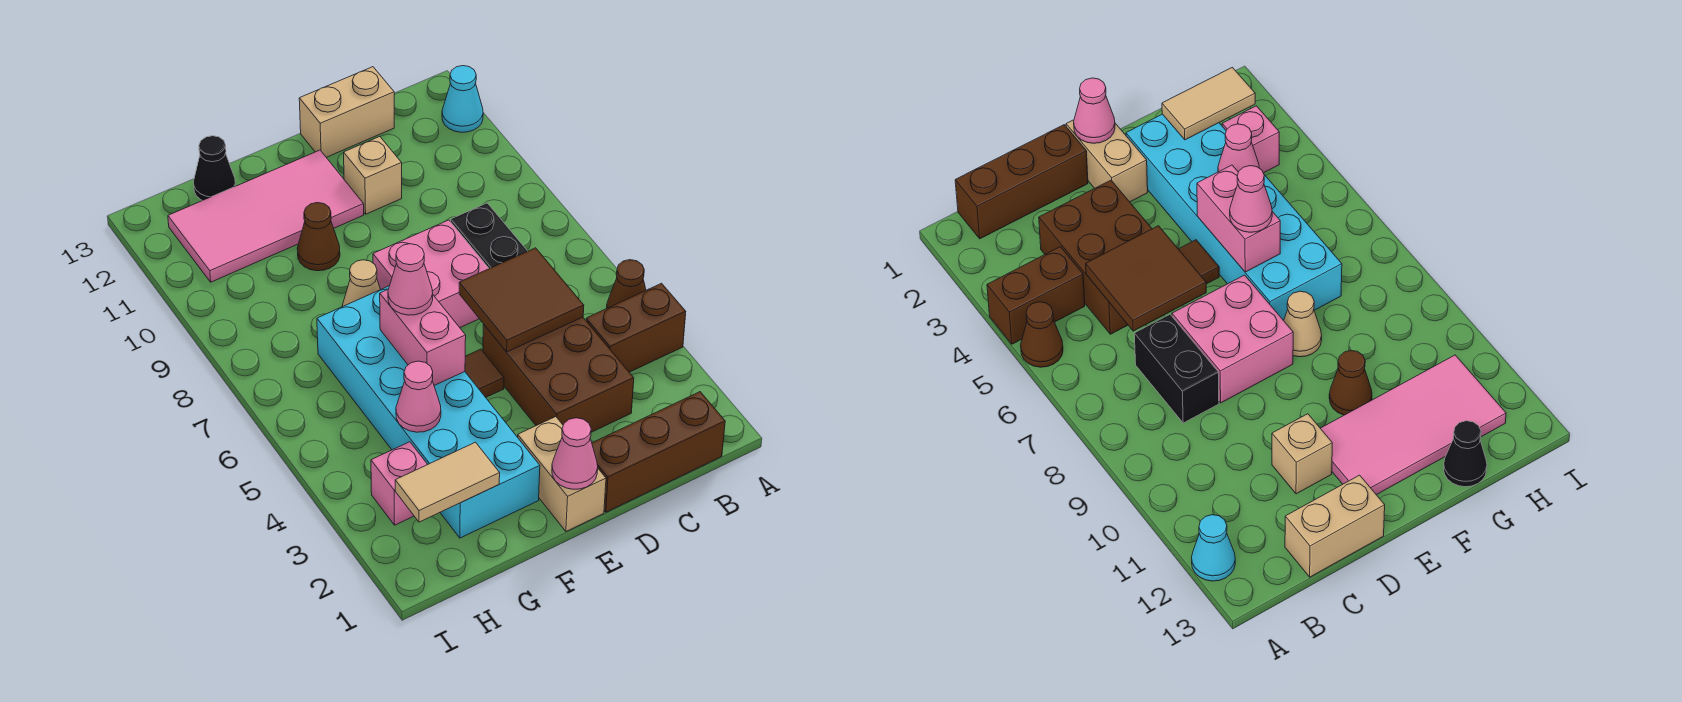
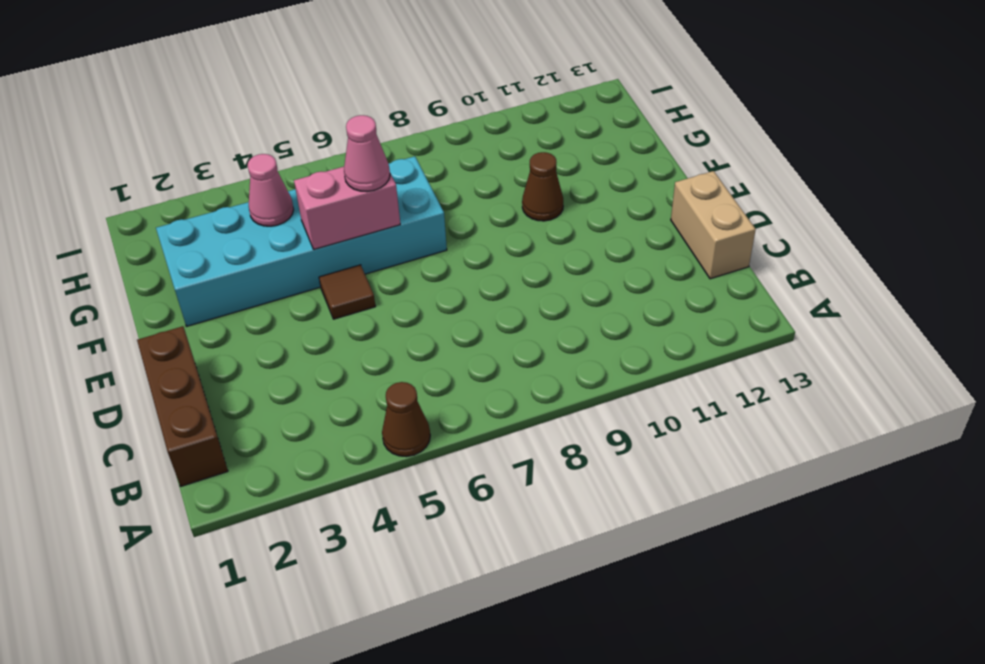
none -> brown brick A4:B4 level 1
none -> cyan cone A12 level 1
none -> brown brick C3:D5 level 1

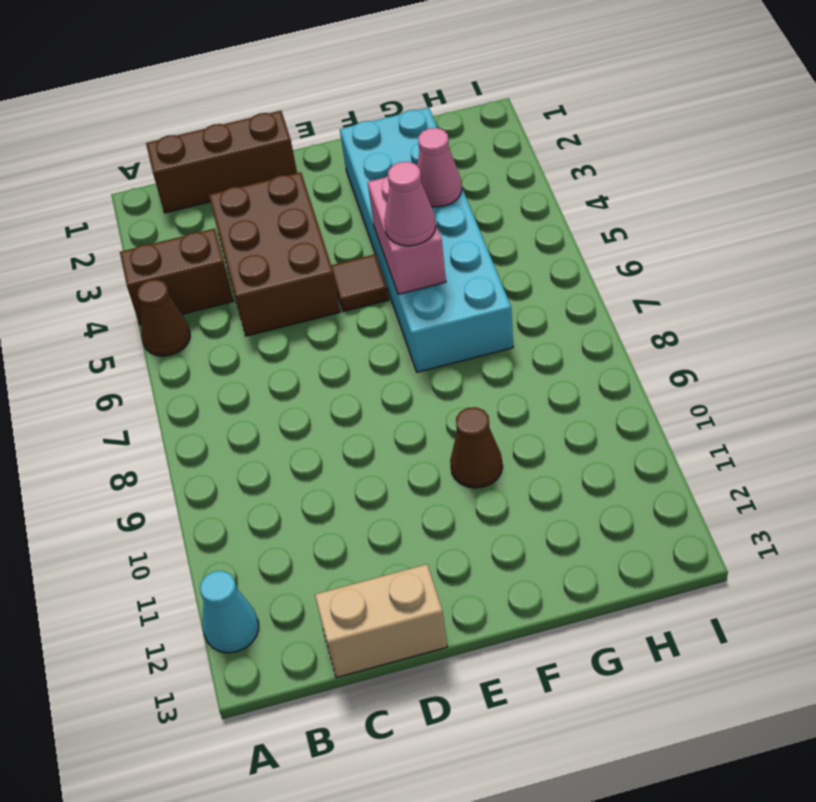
none -> black brick C7:C8 level 1
none -> pink brick D7:E8 level 1
none -> tan brick D11 level 1

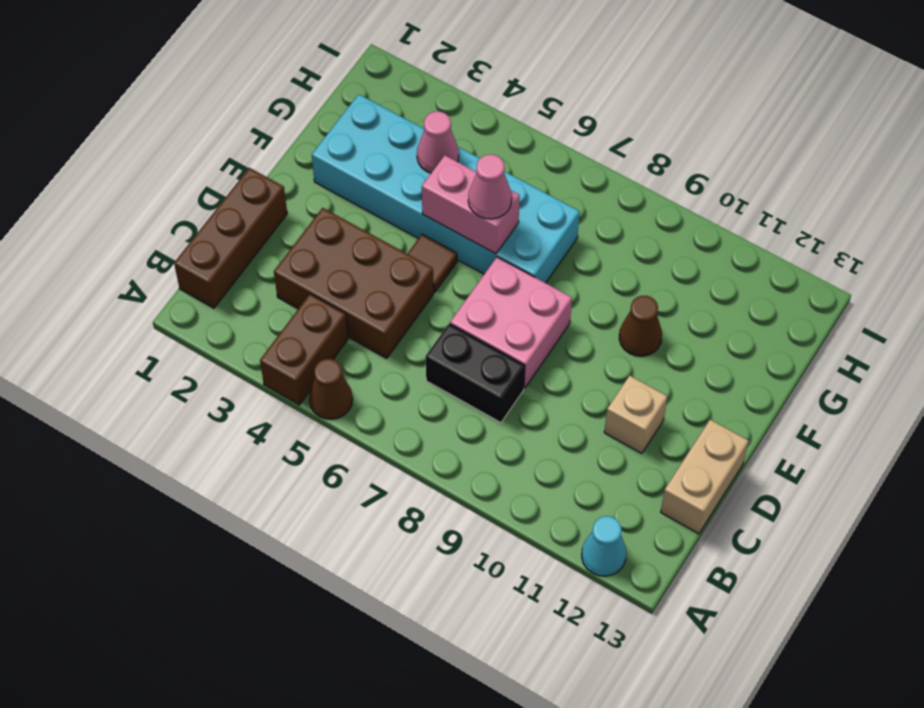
none -> tan brick E1:E2 level 1
none -> pink tile E11:H12 level 1
none -> tan cone F8 level 1

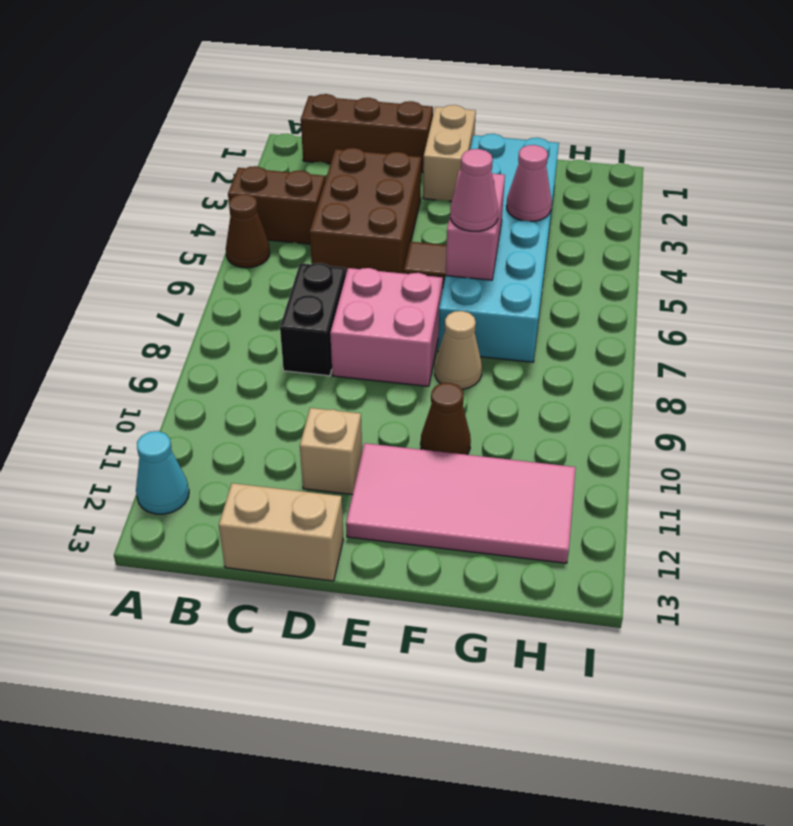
none -> black cone G13 level 1
none -> pink brick H3 level 1
none -> brown tile C5:D6 level 2

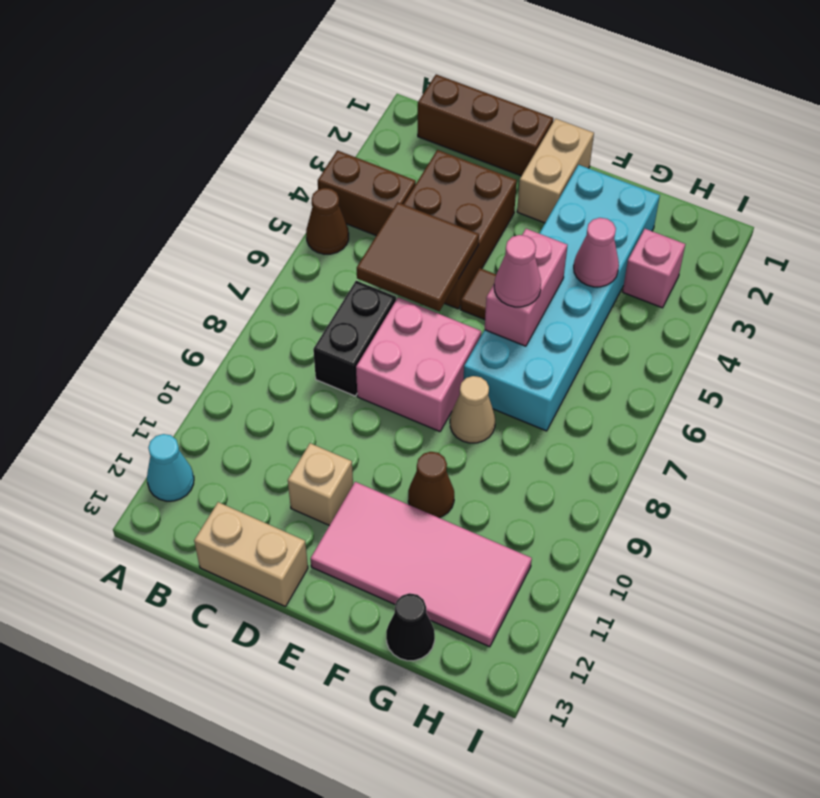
none -> pink cone E1 level 2
none -> tan tile G2:H2 level 2

